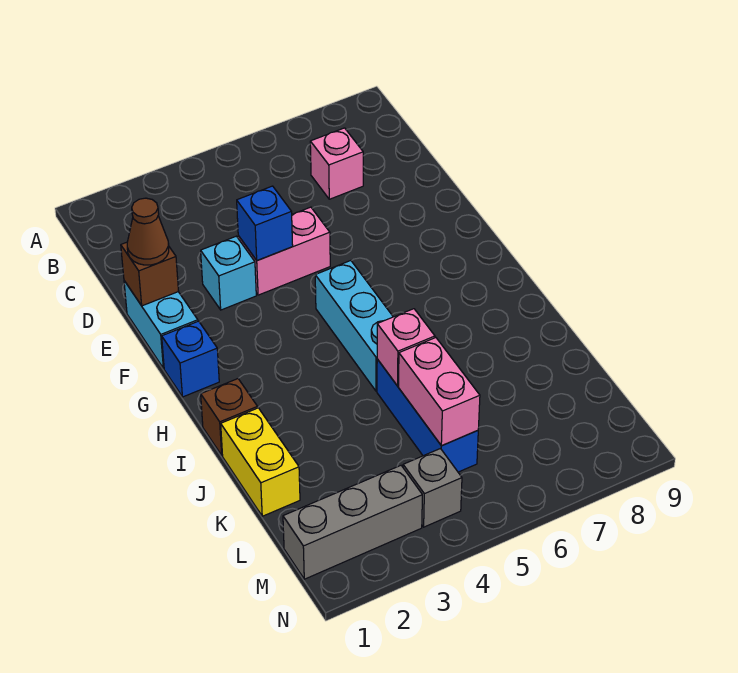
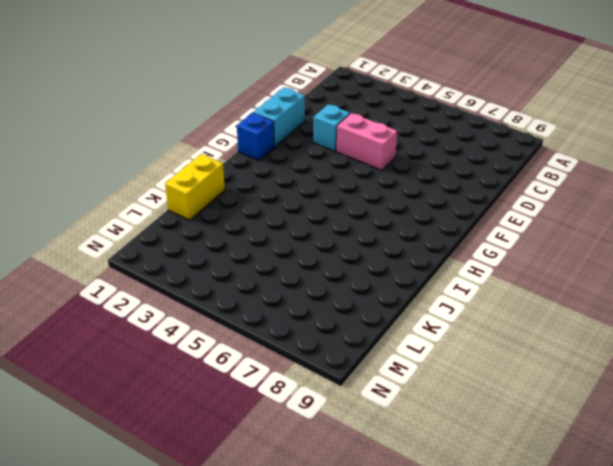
none -> pink brick C7 level 1
none -> cyan brick G5:I5 level 1
none -> brown brick I1 level 1

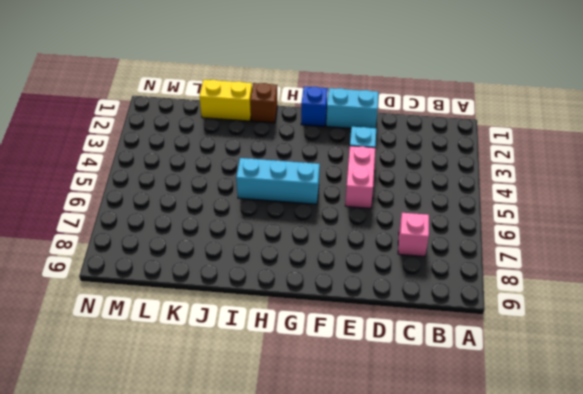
none -> blue brick J5:L5 level 1
none -> grey brick M1:M3 level 1
none -> grey brick M4 level 1

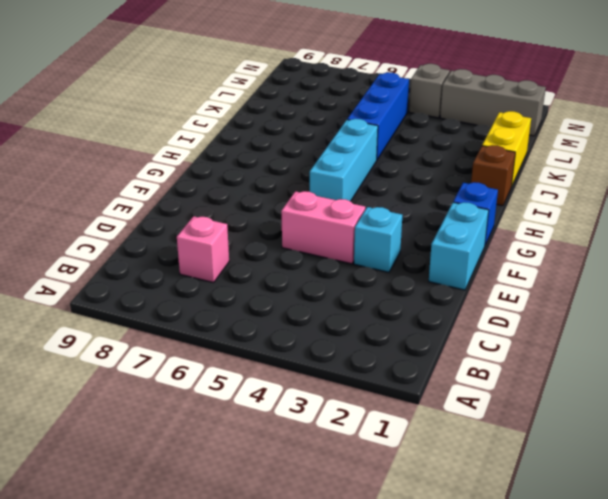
none -> brown brick E1 level 2
none -> blue brick E4 level 2
none -> pink brick J5 level 2

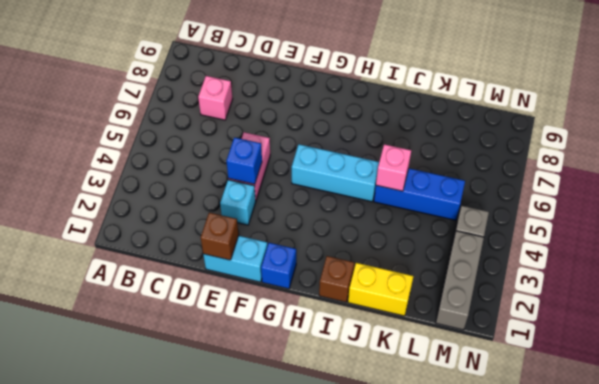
none -> pink brick K5:L5 level 2
none -> brown cone E1 level 3

